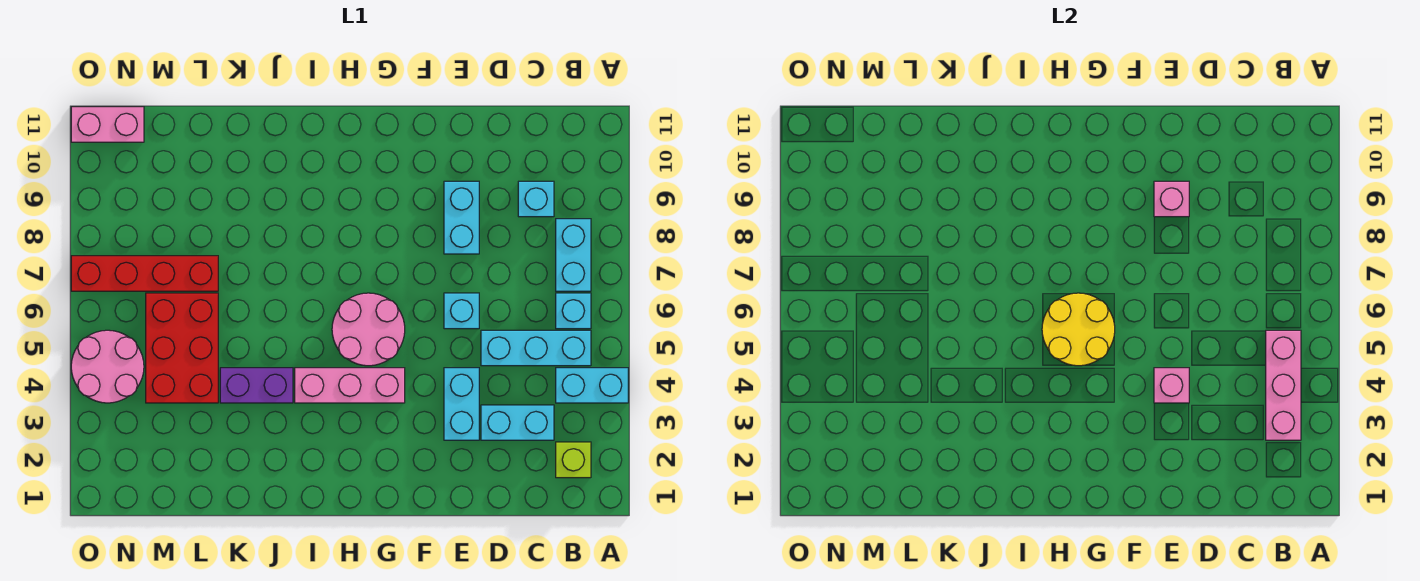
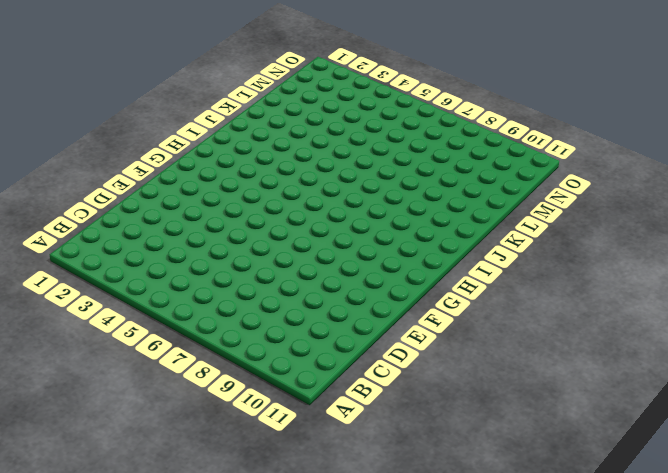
none -> cyan brick A4:B4 level 1
none -> lime brick B2 level 1
none -> cyan brick B5:D5 level 1

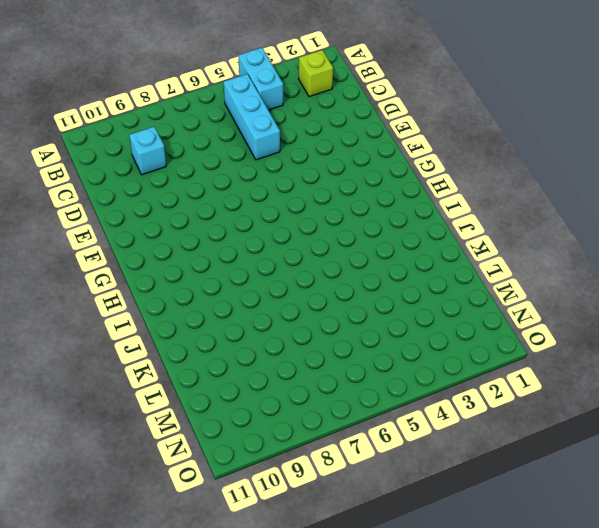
none -> cyan brick B6 level 1
none -> cyan brick B7:B8 level 1
none -> cyan brick C3:D3 level 1

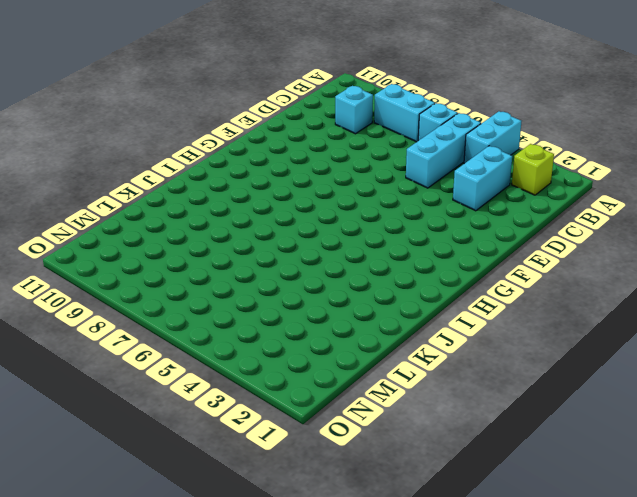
none -> cyan brick E3:E4 level 1
none -> cyan brick E6 level 1
none -> cyan brick E8:E9 level 1

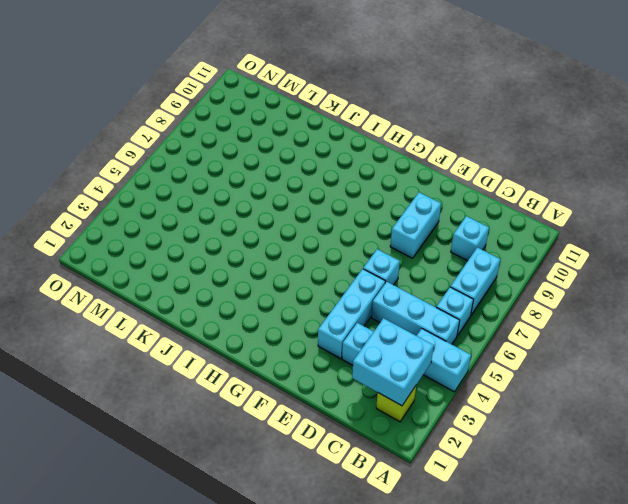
cyan brick B2:C3 level 2 -> pink brick B3:B5 level 2
cyan brick E3:E5 level 1 -> cyan brick E3:E4 level 1
none -> pink brick G4:I4 level 1
none -> pink round brick G5:H6 level 1
none -> purple brick J4:K4 level 1

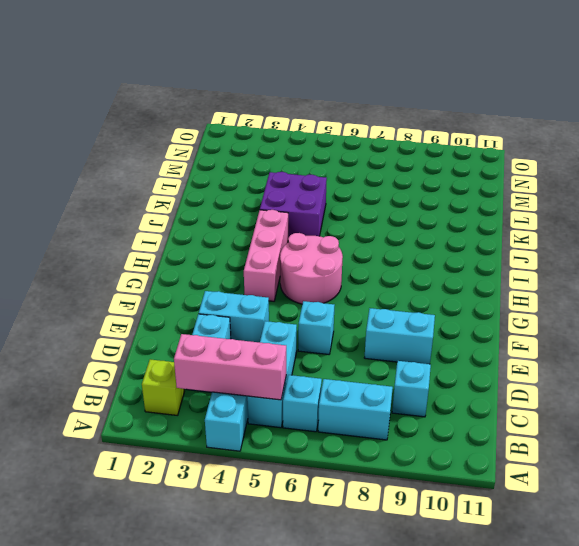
purple brick J4:K5 level 1 -> purple brick J4:K4 level 1
none -> red brick L4:M6 level 1
none -> red brick L7:O7 level 1
none -> pink round brick N4:O5 level 1

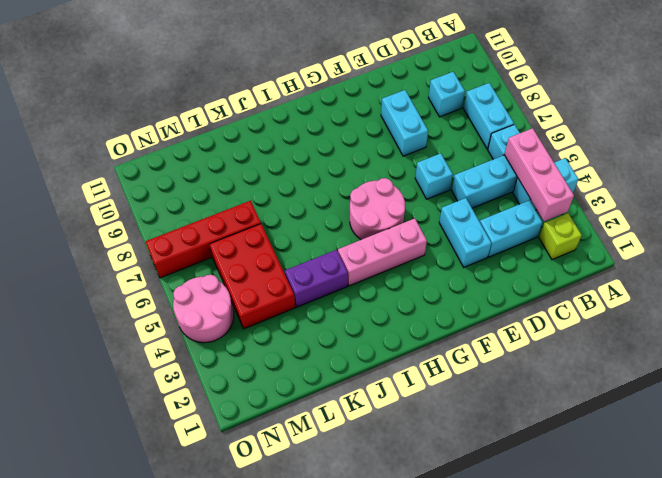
none -> pink brick N11:O11 level 1
none -> pink brick E4 level 2
none -> pink brick E9 level 2

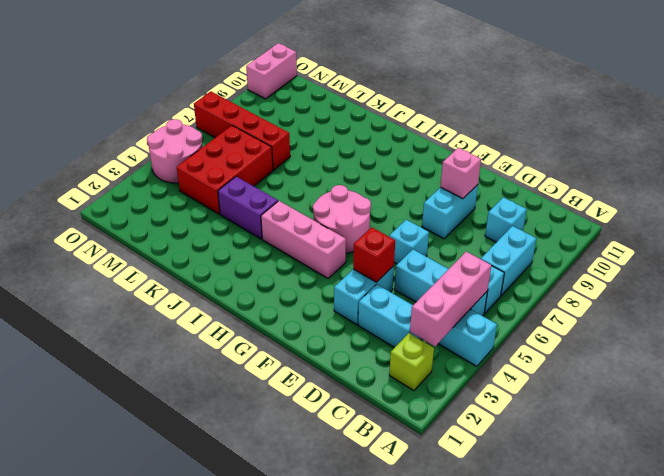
red brick E4 level 2 -> pink brick E4 level 2
pink brick O10:O11 level 1 -> pink brick N11:O11 level 1
none -> yellow round brick G5:H6 level 2

